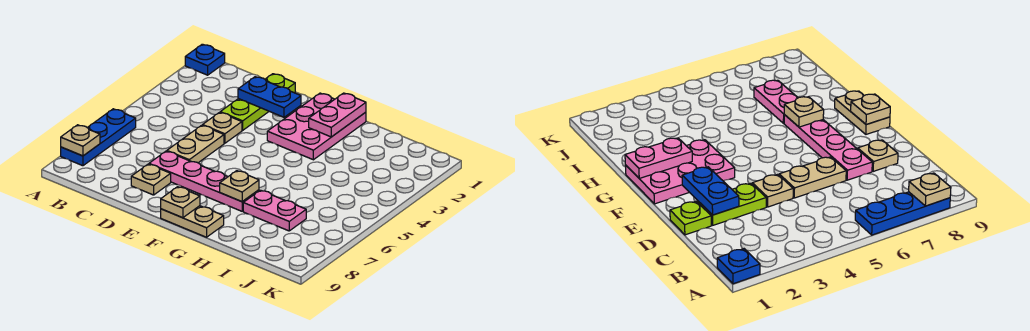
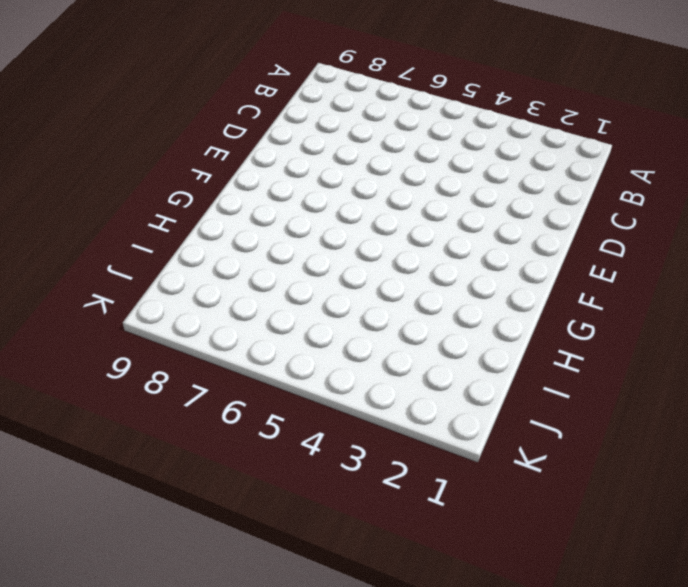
none -> blue plate A1 level 1
none -> blue plate A6:A8 level 1
none -> lime plate D1 level 1

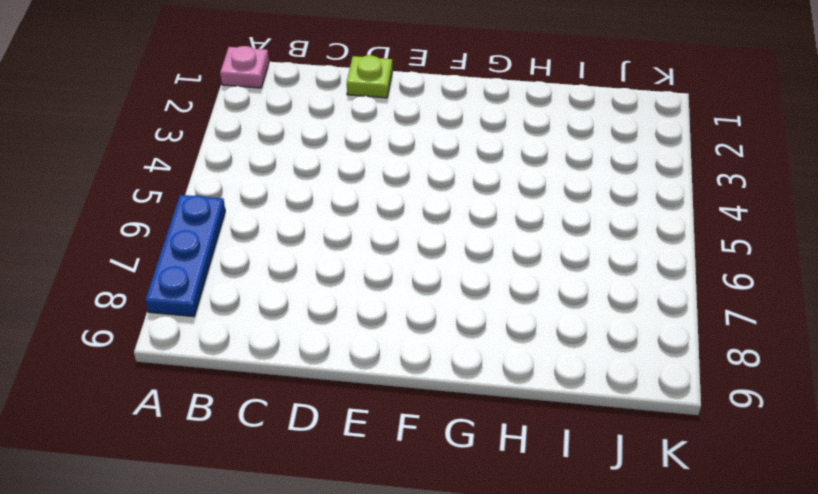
pink plate A1 level 1 -> blue plate A1 level 1
none -> lime plate D2:D3 level 1
none -> tan plate D4 level 1
none -> tan plate D5:D6 level 1

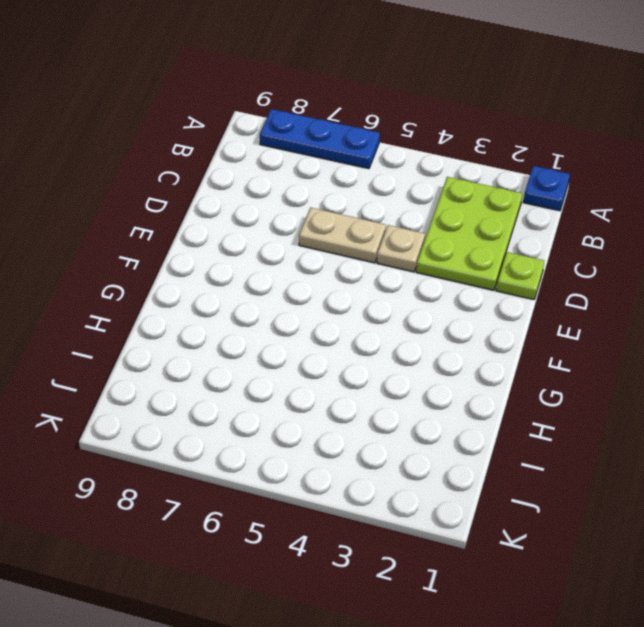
lime plate B2:D3 level 1 -> lime plate D2:D3 level 1
none -> pink plate D7:G7 level 1
none -> tan plate D8 level 1
none -> pink plate F1:G3 level 1

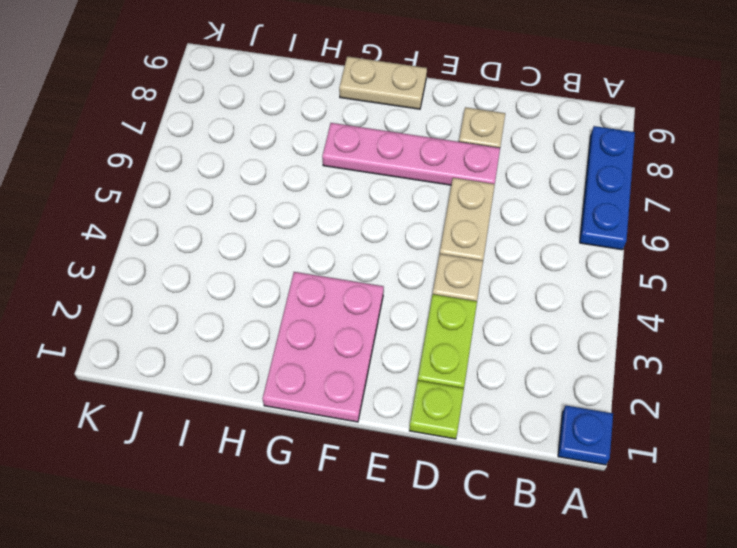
none -> pink plate H7:I7 level 1
none -> tan plate A8 level 2
none -> blue plate D2:E2 level 2

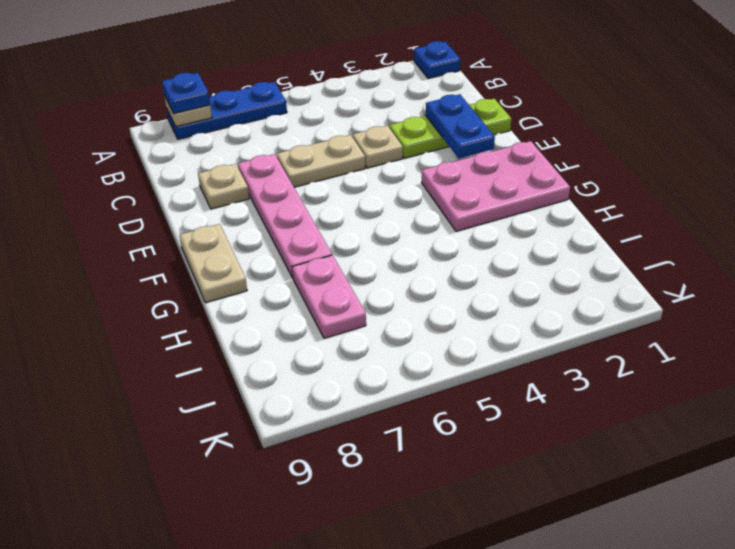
blue plate A8 level 3 -> none
none -> tan plate F9 level 2
none -> pink plate G1:G2 level 2
none -> tan plate G7 level 2

